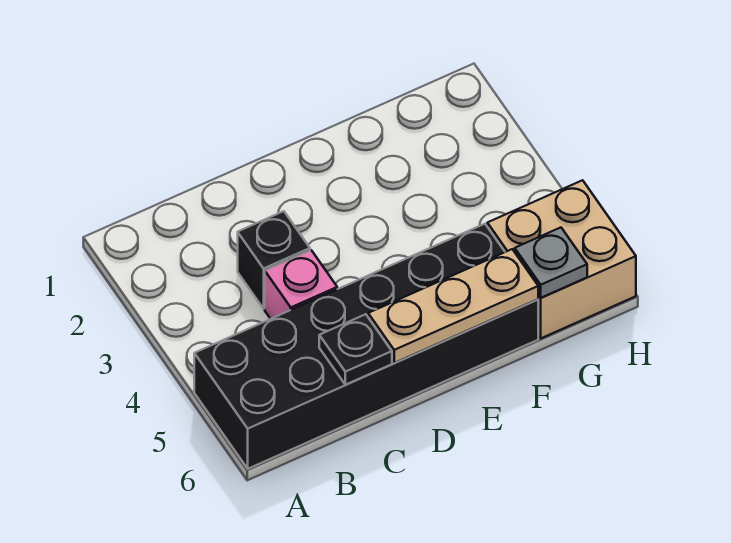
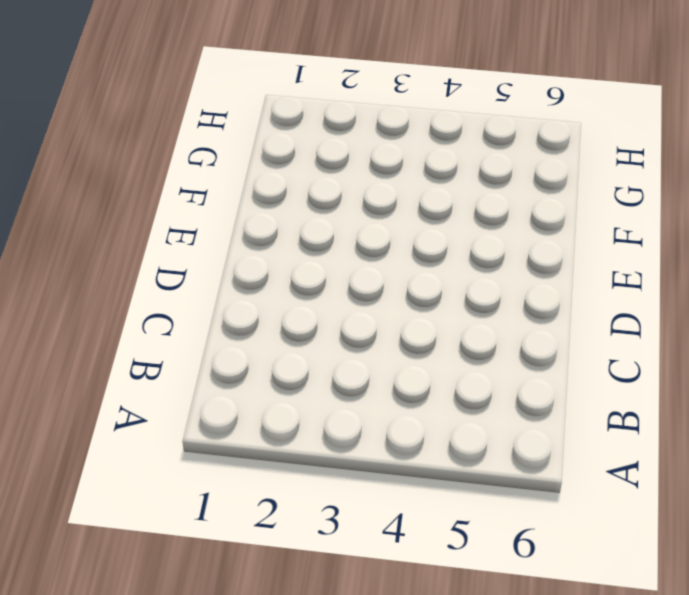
none -> black brick A5:F6 level 1
none -> black brick C3 level 1

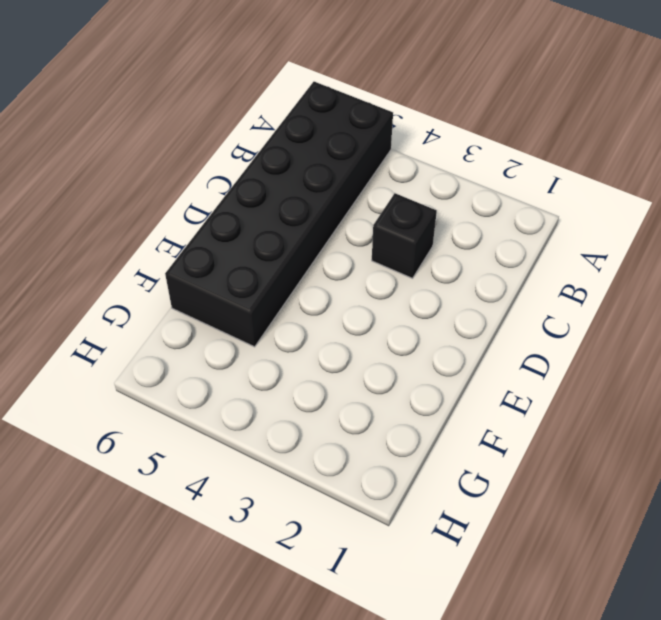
none -> pink brick C4 level 1
none -> tan brick G5:H6 level 1

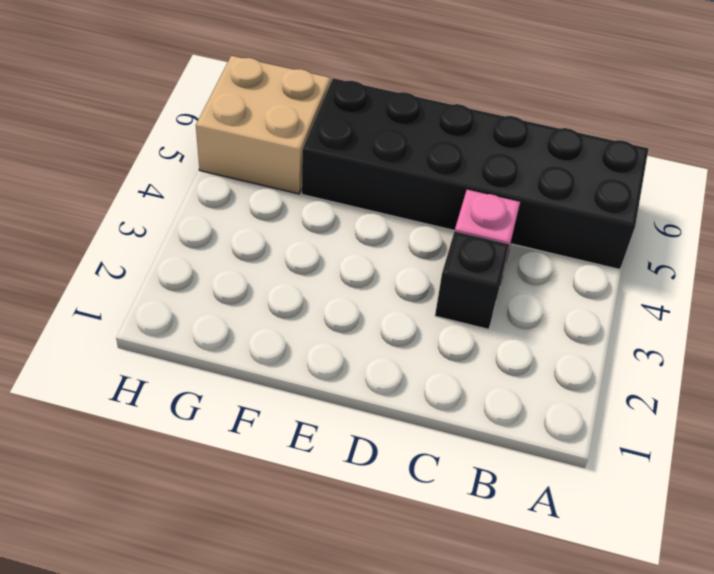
none -> black plate C6 level 2
none -> tan plate D6:F6 level 2

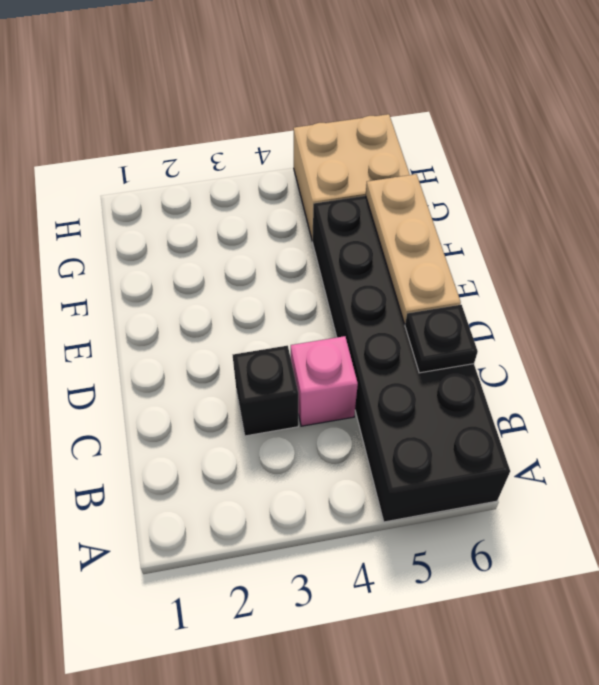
none -> grey plate G6 level 2

